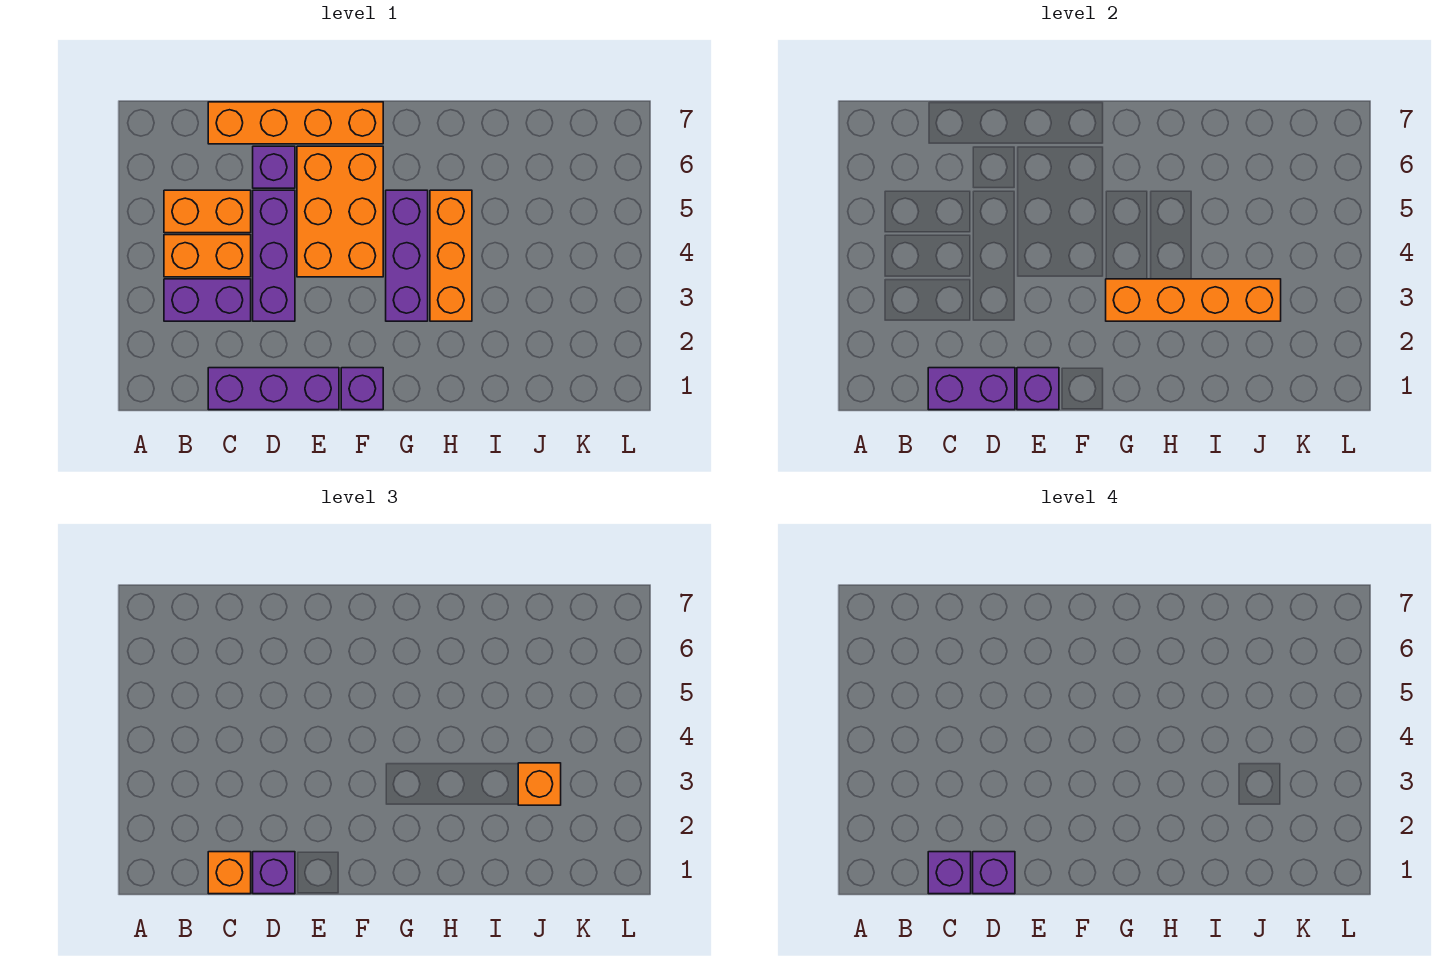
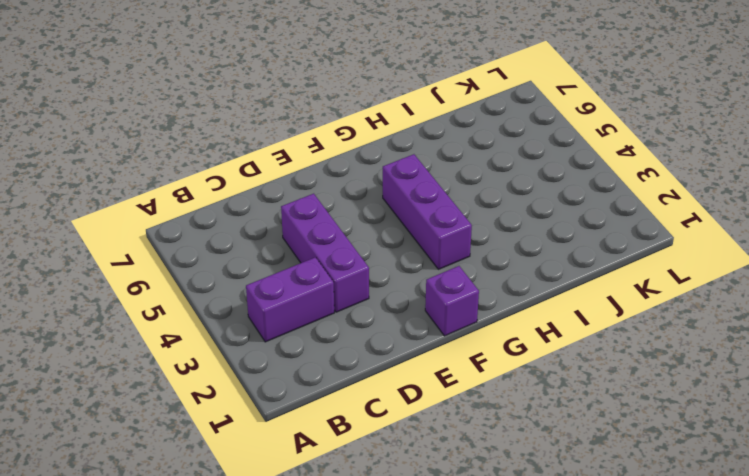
none -> orange brick B4:C4 level 1
none -> orange brick B5:C5 level 1
none -> purple brick C1:E1 level 1

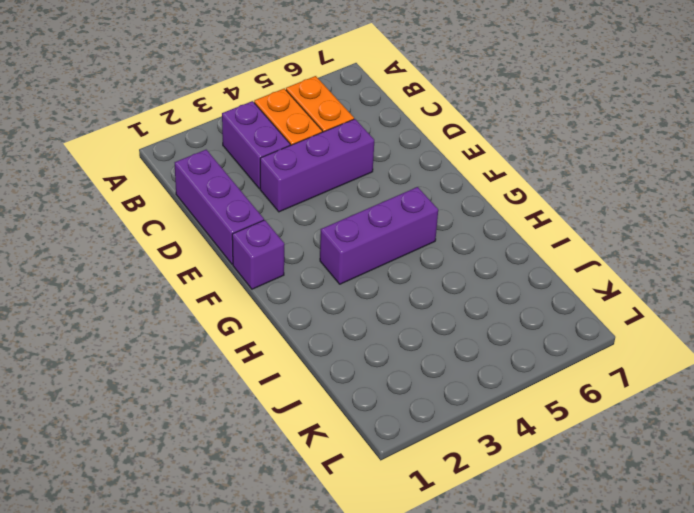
none -> orange brick C7:F7 level 1
none -> purple brick D6 level 1
none -> orange brick E4:F6 level 1

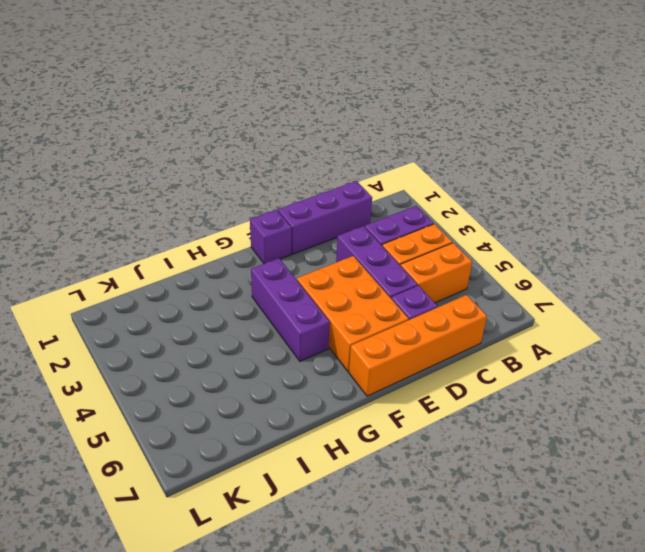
none -> orange brick H3:H5 level 1
none -> purple brick C1:D1 level 2
none -> purple brick E1 level 2

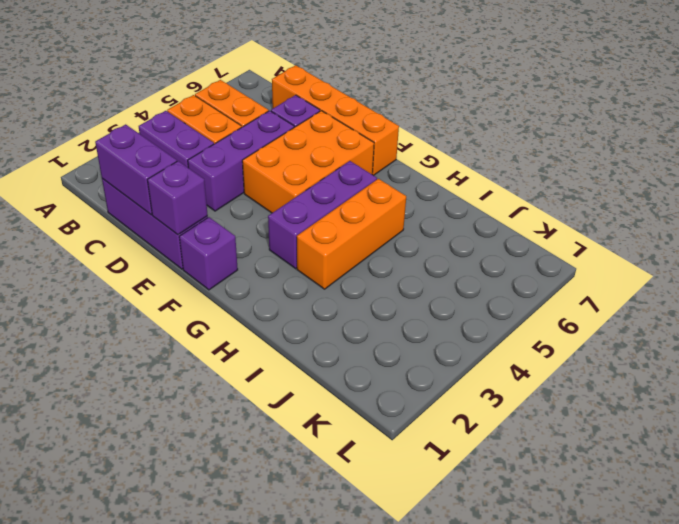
none -> orange brick G3:J3 level 2
none -> orange brick C1 level 3
none -> purple brick D1 level 3

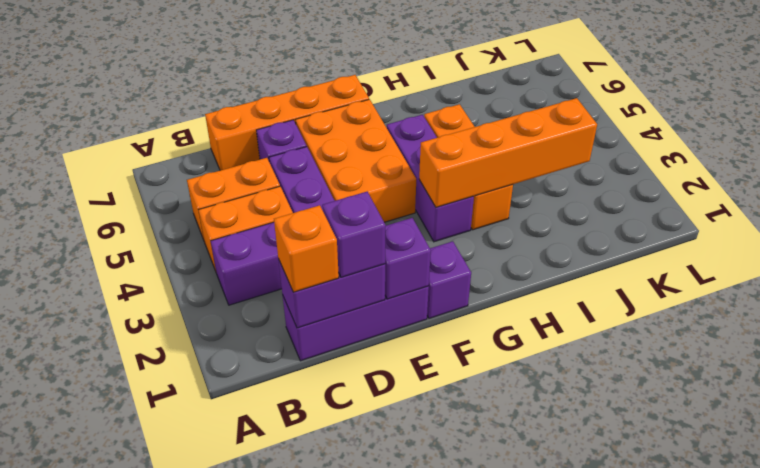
none -> orange brick J3 level 3
none -> purple brick C1 level 4
none -> purple brick D1 level 4

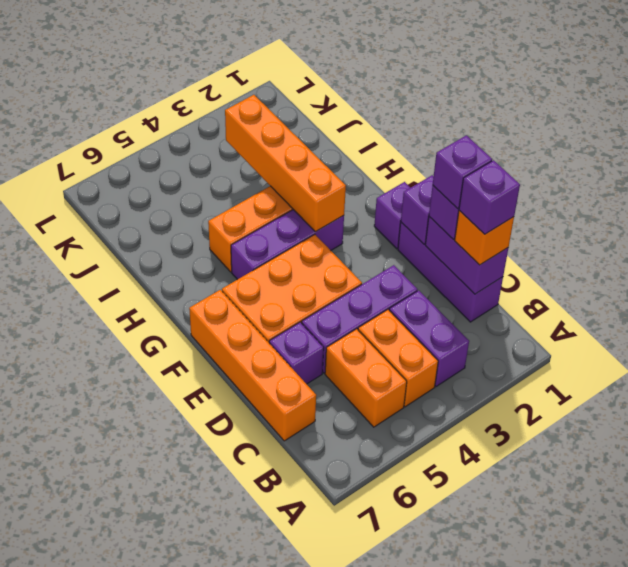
none -> orange brick J3 level 3

